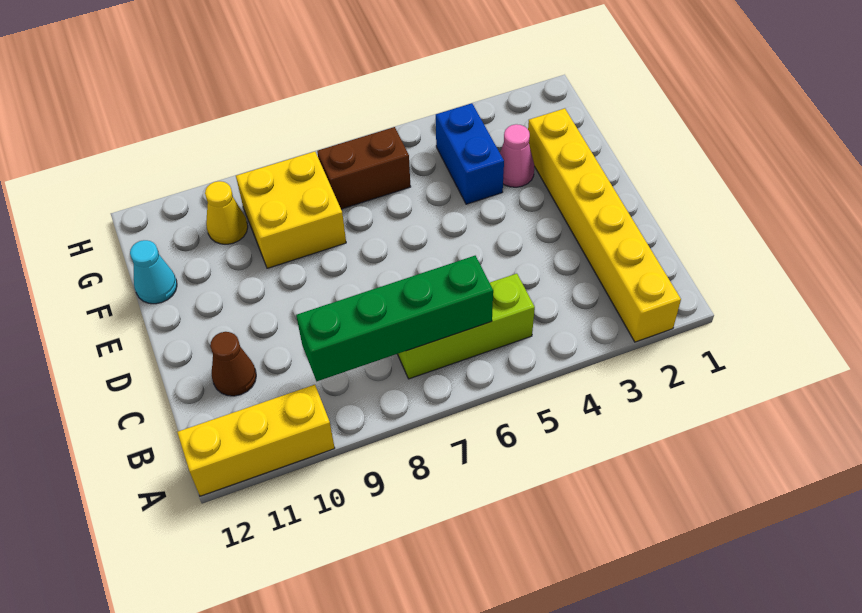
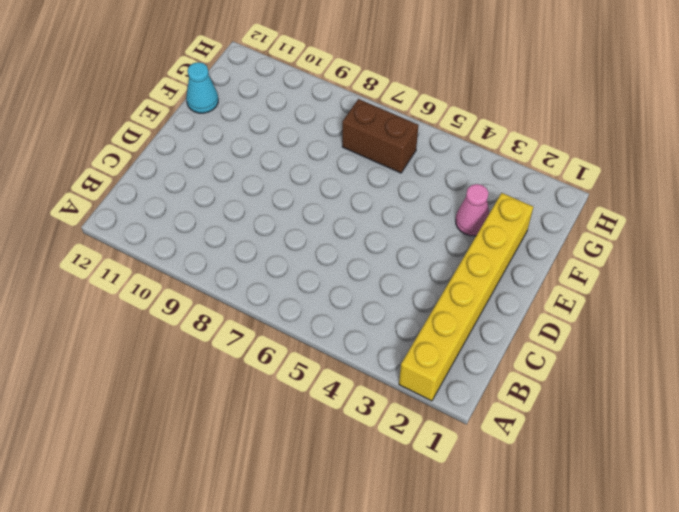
none -> yellow brick A10:A12 level 1
none -> lime brick B5:B7 level 1

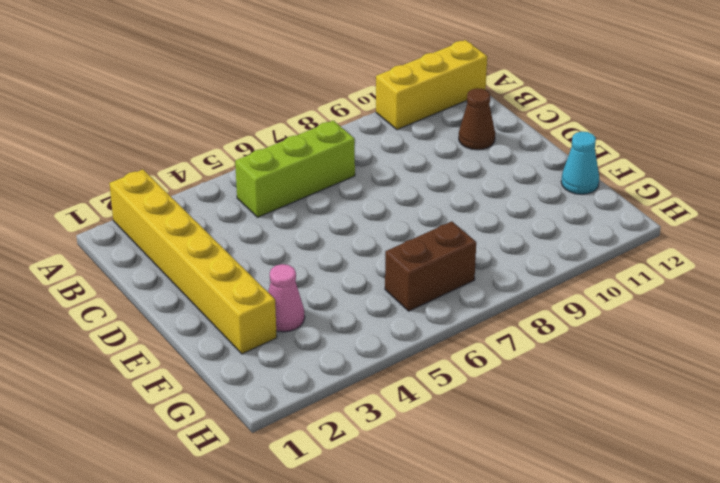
none -> blue brick F4:G4 level 1
none -> yellow brick F8:G9 level 1

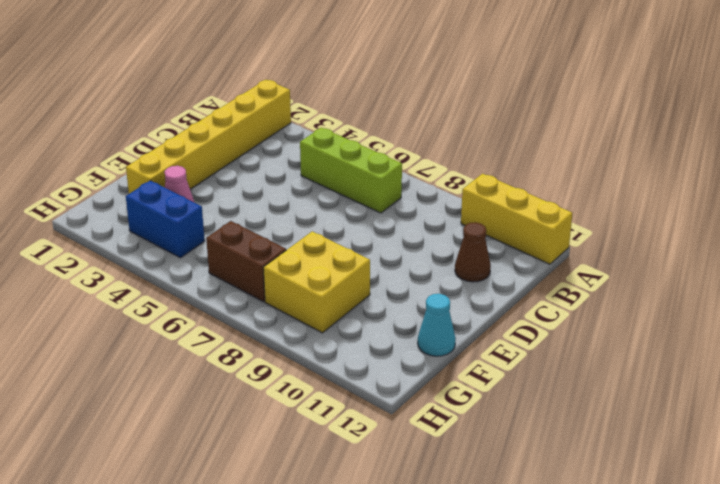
blue brick G3:G4 level 1 -> blue brick F4:G4 level 1
none -> yellow cone G10 level 1
none -> green brick B6:B9 level 2

